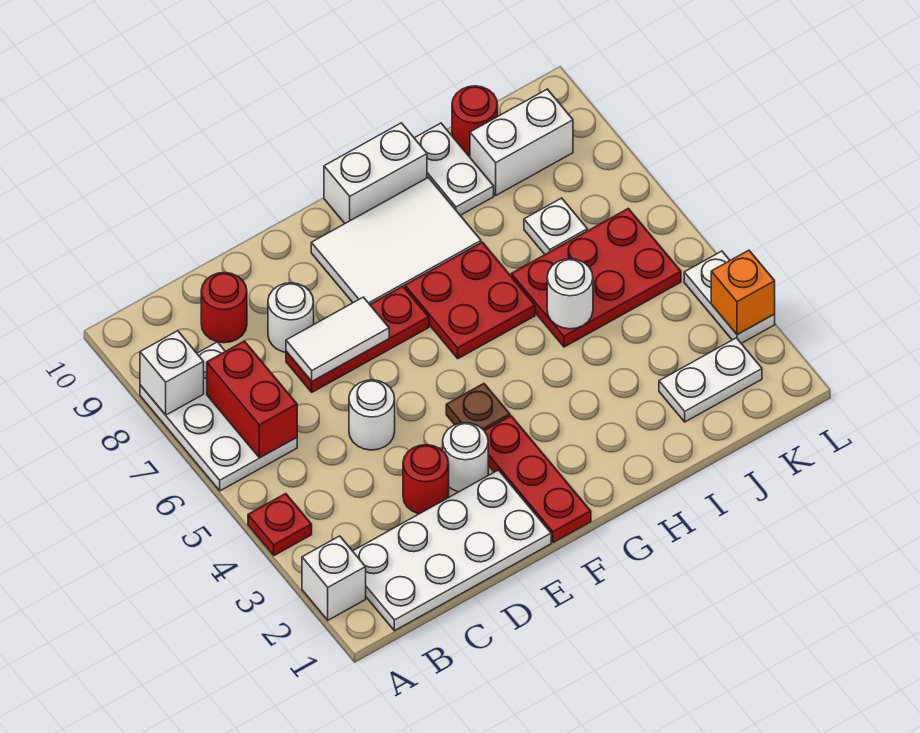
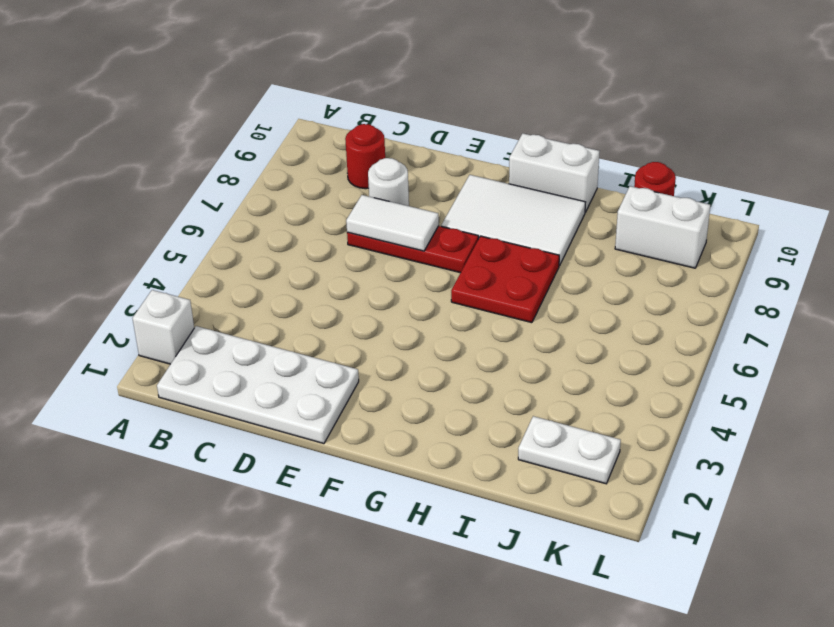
none -> red plate A4 level 1
none -> white plate A6:B8 level 1
none -> red round brick D3 level 1

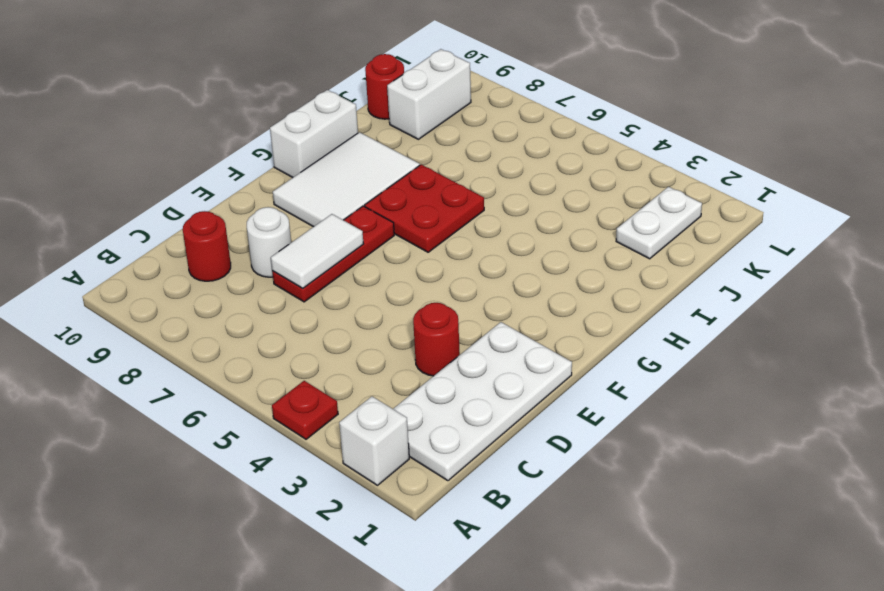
none -> white plate A6:B8 level 1
none -> white round brick D5 level 1
none -> white round brick E3 level 1

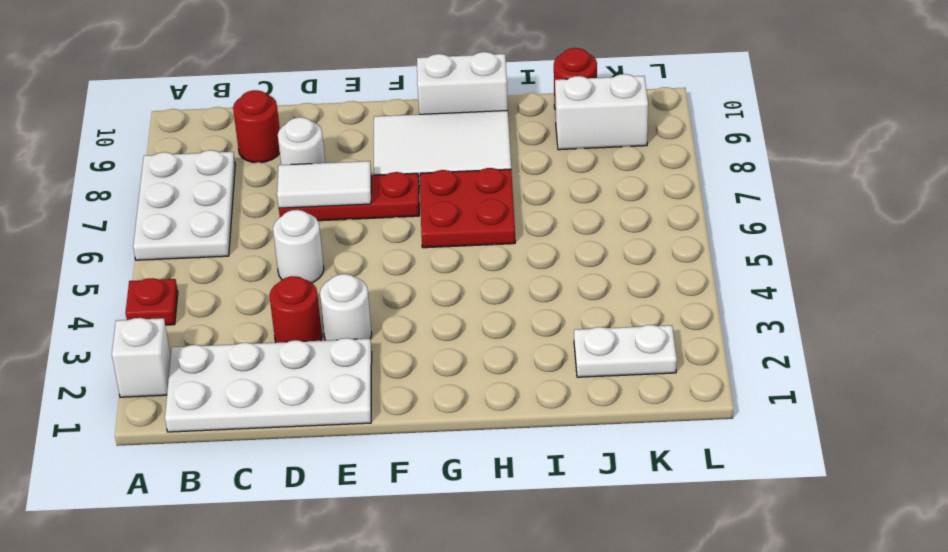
none -> red plate F1:F3 level 1
none -> brown plate F4 level 1
none -> red plate I5:K6 level 1

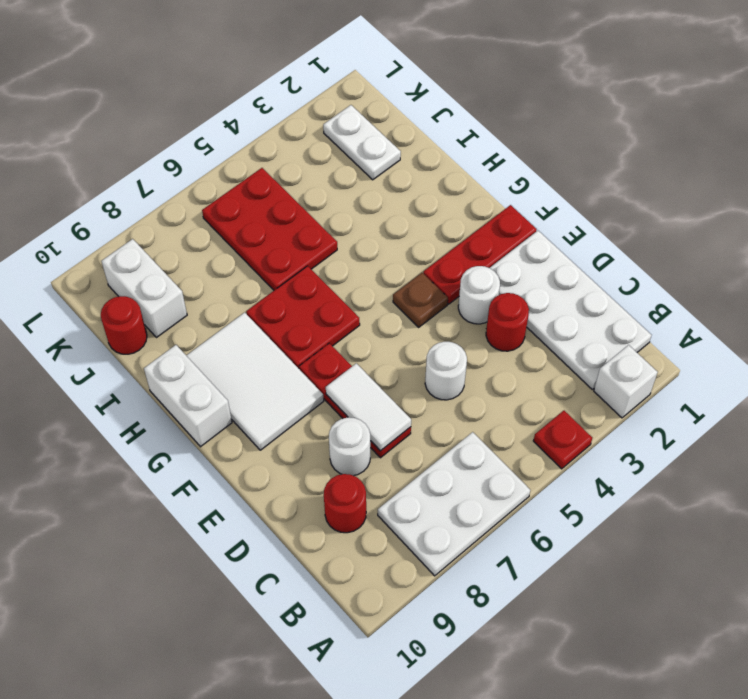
none -> white plate I9:I10 level 1
none -> white plate J7 level 1
none -> white plate L3:L4 level 1

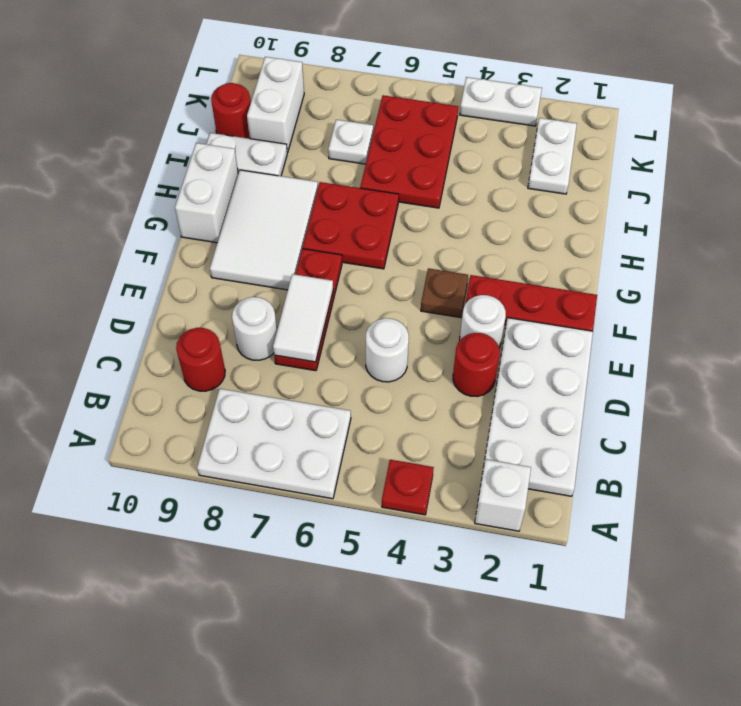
none -> white brick A8 level 2
none -> red brick B6:B7 level 2
none -> white round brick I5 level 2

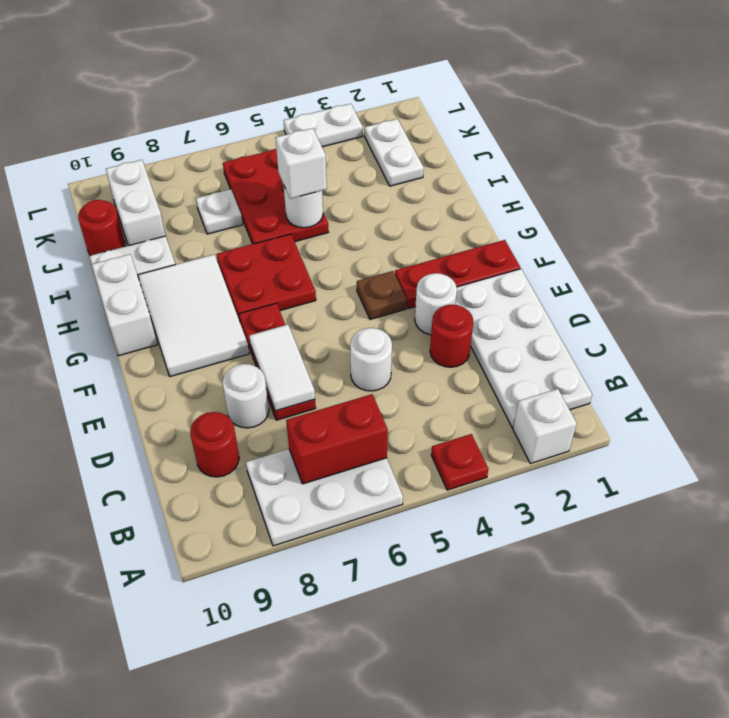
white brick I5 level 3 -> white brick A8 level 2
none -> orange brick L3 level 2

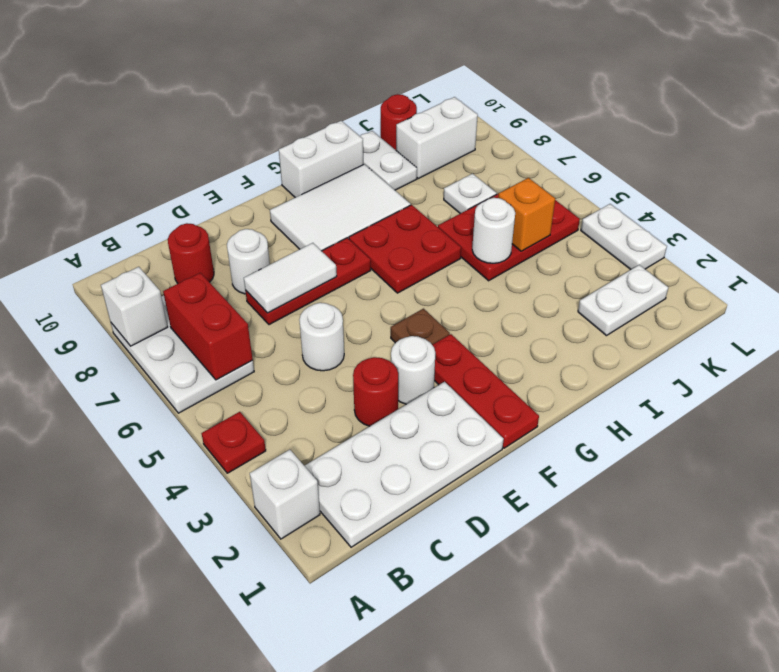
orange brick J5 level 2 -> orange brick L3 level 2

